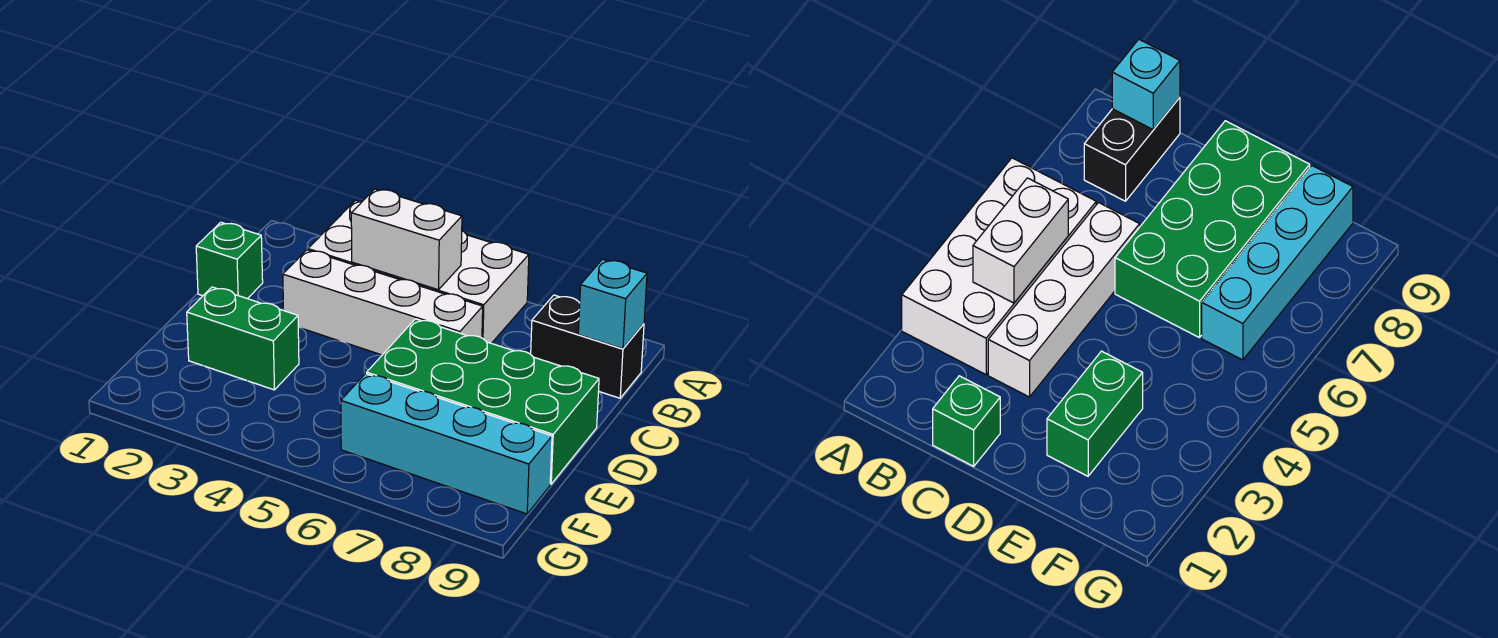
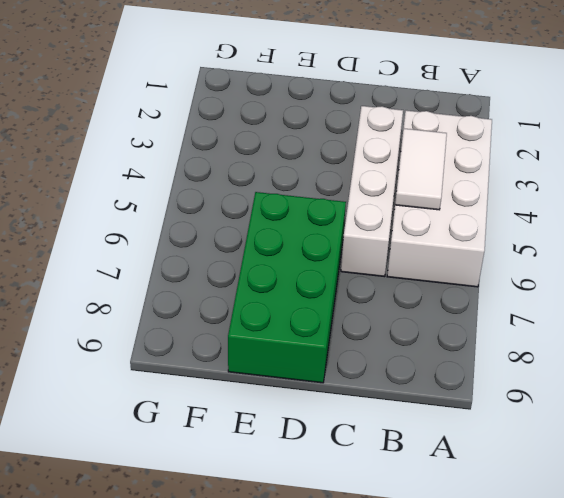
white tile B4:B5 level 2 -> white brick B4:B5 level 2
none -> black brick B8:B9 level 1
none -> green brick C1 level 1

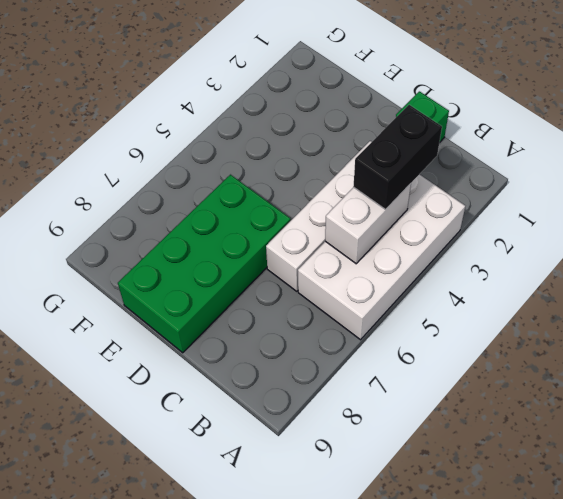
black brick B3:B4 level 3 -> black brick B8:B9 level 1
none -> green brick E2:E3 level 1
none -> cyan brick F6:F9 level 1

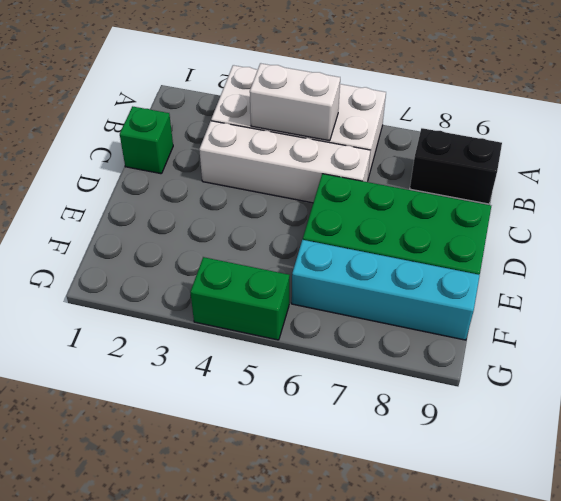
green brick G4:G5 level 1 -> green brick E2:E3 level 1
none -> cyan brick B9 level 2

